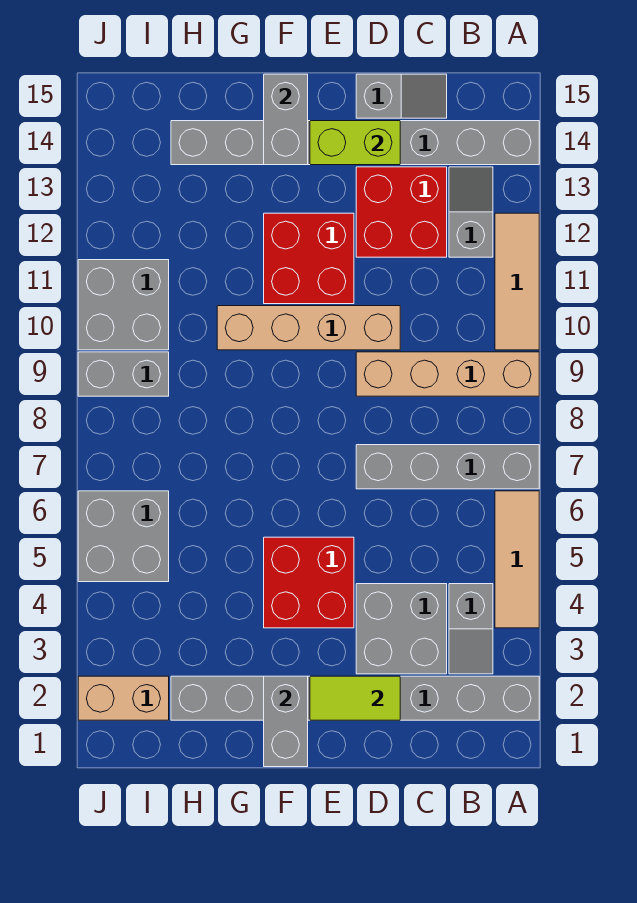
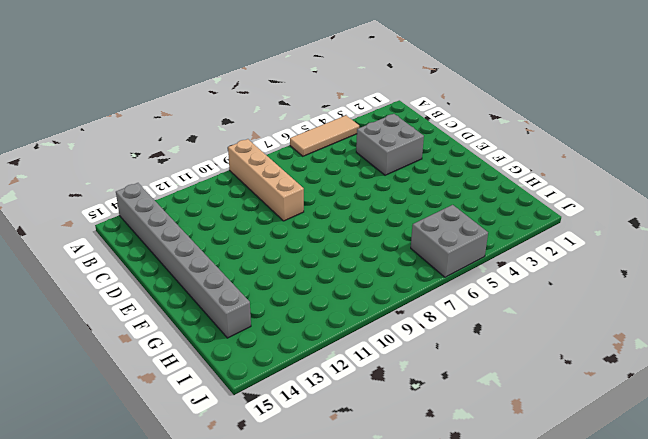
none -> grey brick A2:H2 level 1
none -> grey brick A7:D7 level 1
none -> tan tile A10:A12 level 1

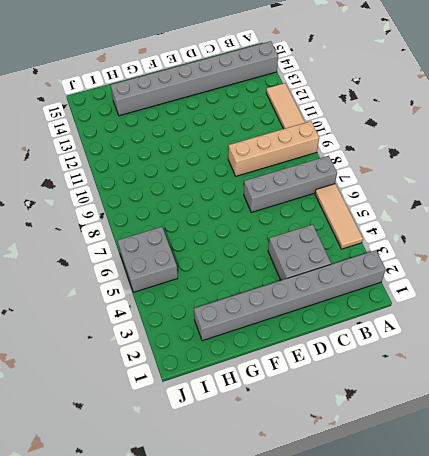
none -> grey slope B3:B4 level 1 top 4
none -> grey slope B12:B13 level 1 top 12
none -> red brick C12:D13 level 1

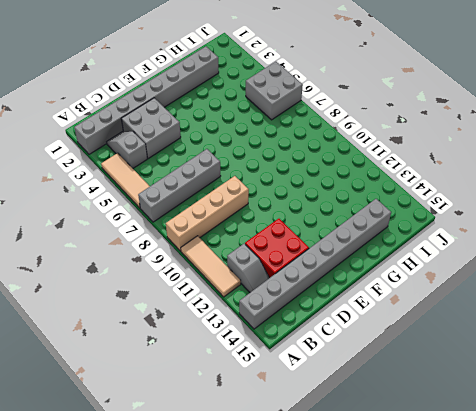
none -> grey slope C15:D15 level 1 top D
none -> tan brick D10:G10 level 1
none -> red brick E4:F5 level 1

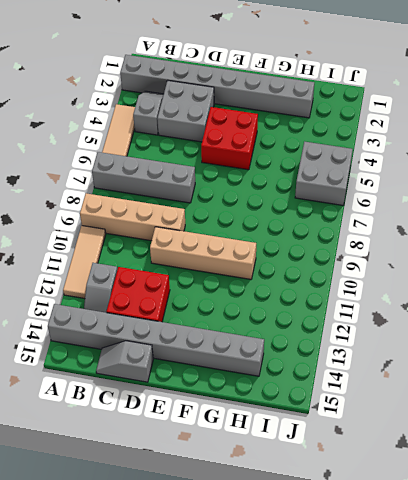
none -> red brick E11:F12 level 1
none -> tan brick I2:J2 level 1
none -> grey brick I9:J9 level 1

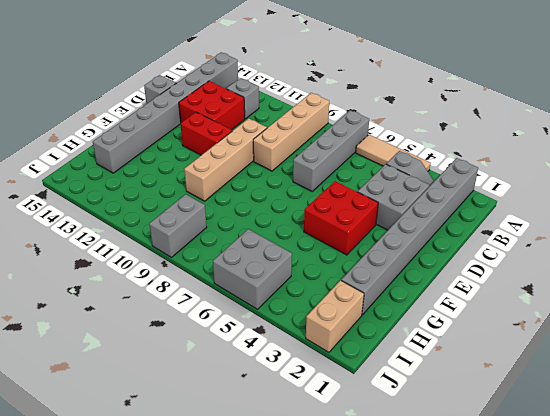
red brick E11:E12 level 1 -> red brick E11:F12 level 1
none -> tan tile A10:A12 level 1
none -> grey brick I10:J11 level 1
none -> lime tile D2:E2 level 2

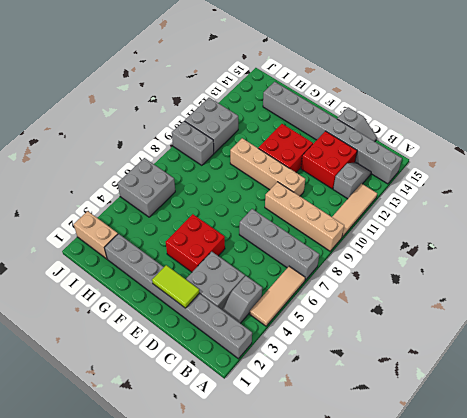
none -> lime brick D14:E14 level 2
none -> grey brick F1:F2 level 2
none -> grey brick F14:F15 level 2

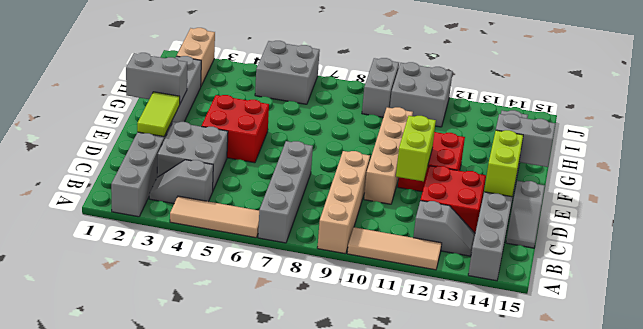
lime brick D11:E11 level 2 -> none

